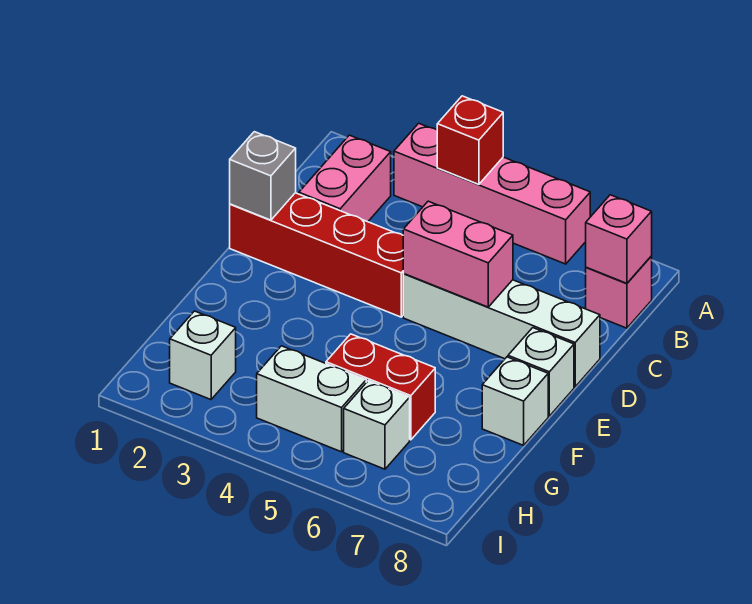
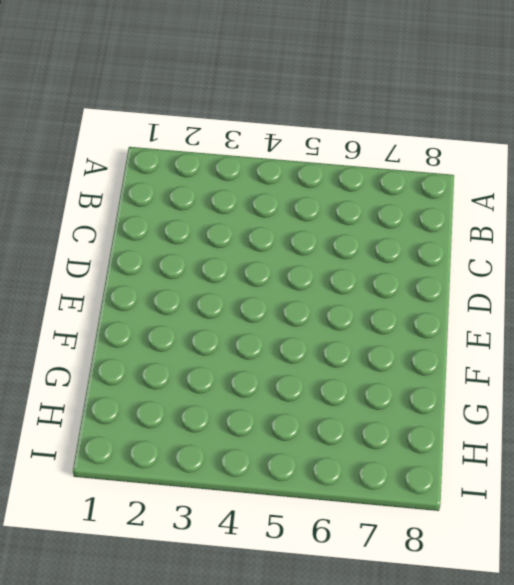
none -> pink brick A3:A6 level 1
none -> pink brick B2:C2 level 1
none -> pink brick B8 level 1

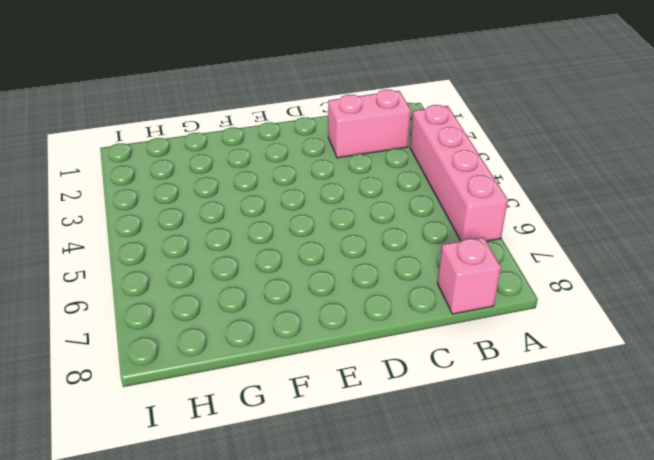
none -> red brick D1:D4 level 1
none -> white brick D5:D8 level 1
none -> white brick E8 level 1

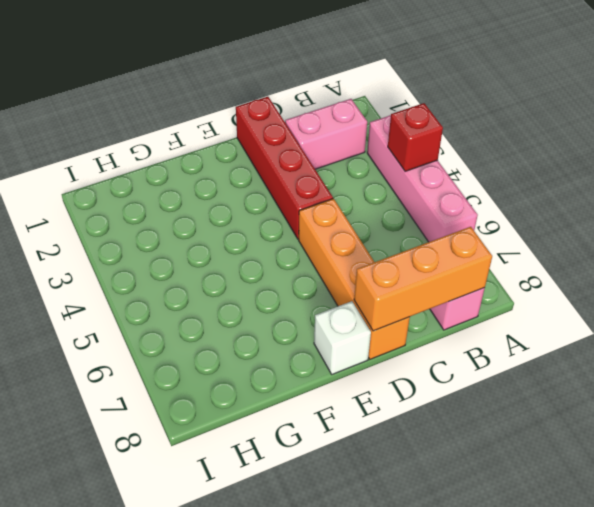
orange brick B8:D8 level 2 -> pink brick B8 level 2
orange brick D5:D8 level 1 -> white brick D5:D8 level 1
none -> white brick F8 level 1
none -> red brick G5:G6 level 1
none -> white brick H2 level 1

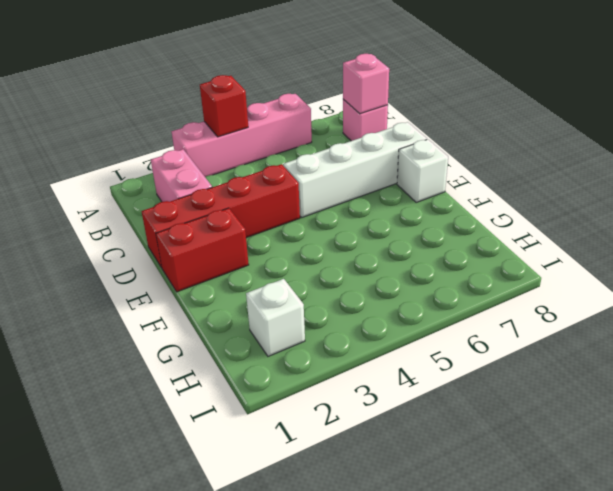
red brick E1:E2 level 1 -> red brick G5:G6 level 1
none -> white brick F8 level 1
none -> white brick H4:H5 level 1
none -> white brick H6 level 1

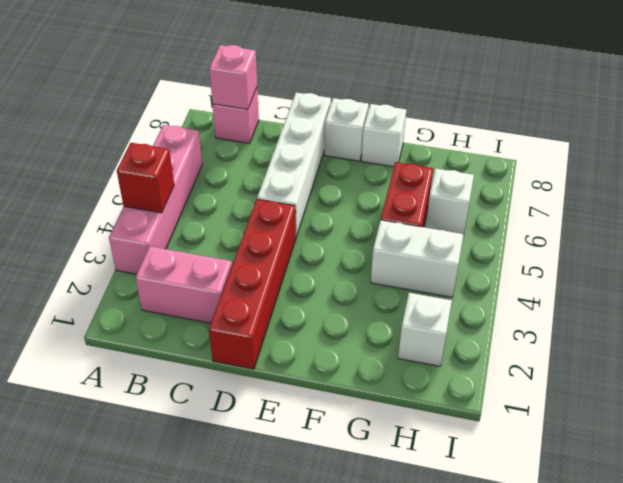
white brick G4:H4 level 1 -> white brick H4:H5 level 1
none -> grey brick D1 level 2
none -> pink brick D5:D6 level 2

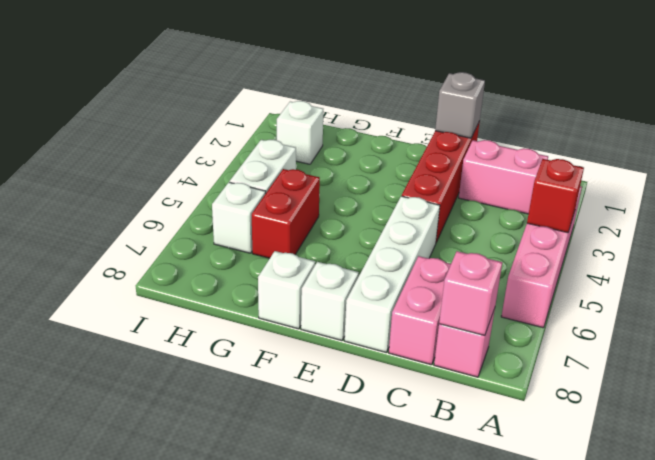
pink brick C7:C8 level 1 -> pink brick D5:D6 level 2

